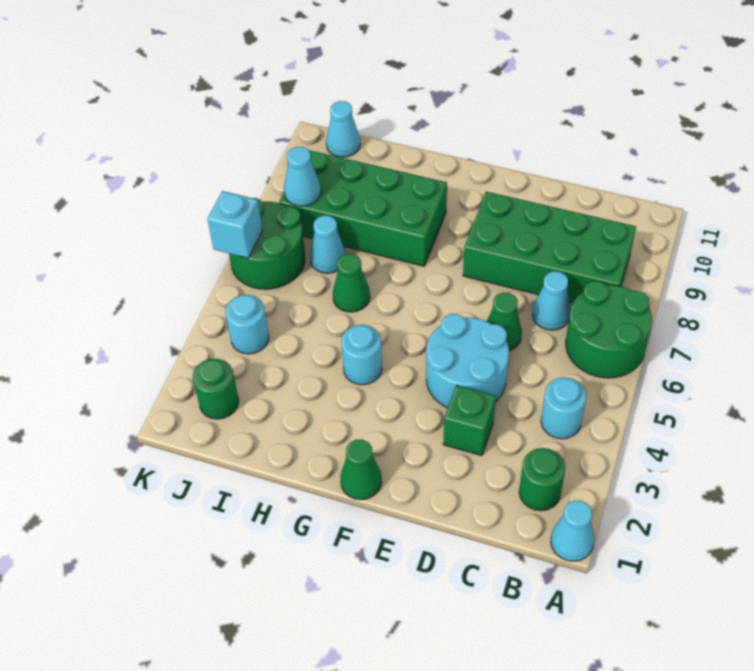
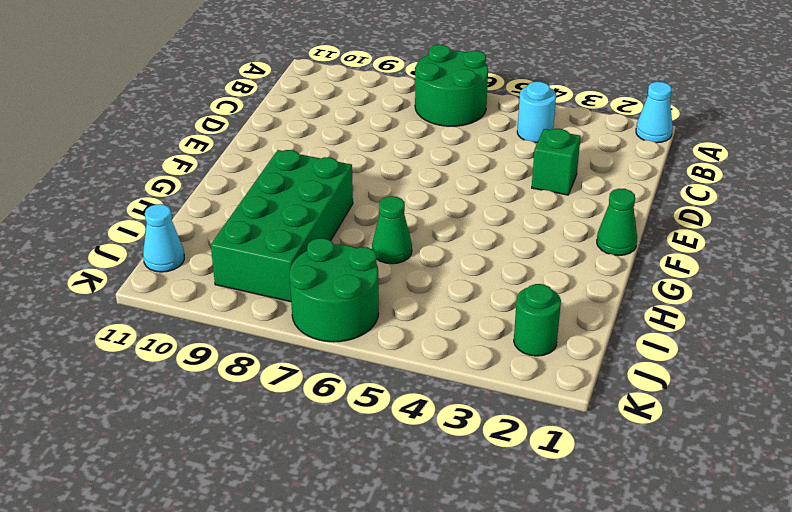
none -> green round brick B2 level 1
none -> green brick B8:E9 level 1
none -> cyan cone C7 level 1

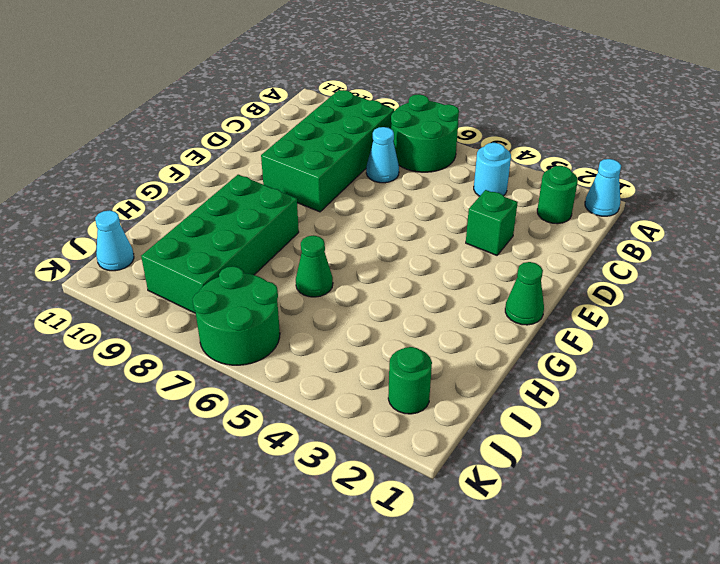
none -> cyan round brick D4:E5 level 1
none -> green cone D6 level 1
none -> cyan round brick G4 level 1

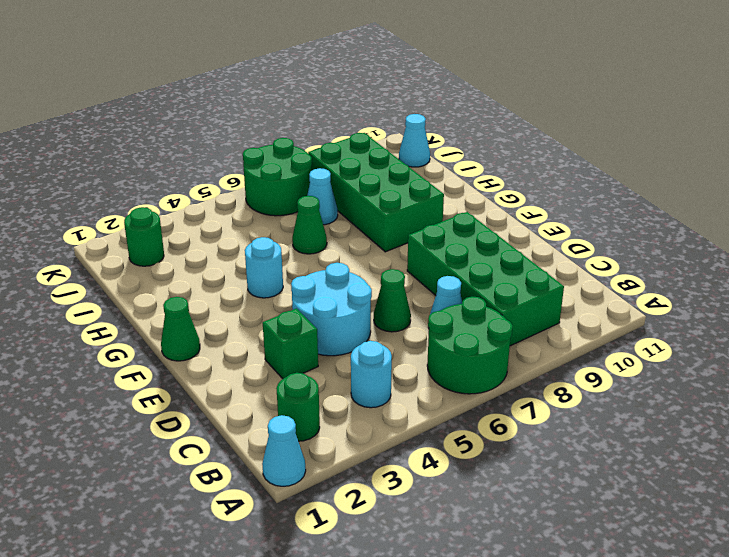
none -> cyan round brick J4 level 1
none -> cyan cone J8 level 2
none -> cyan brick K6 level 2

